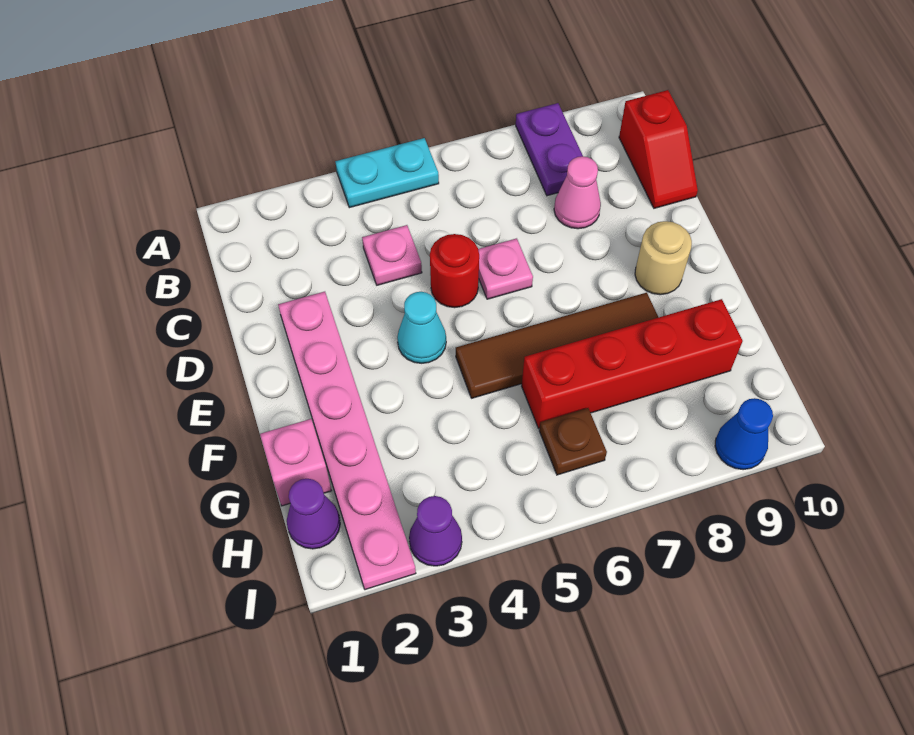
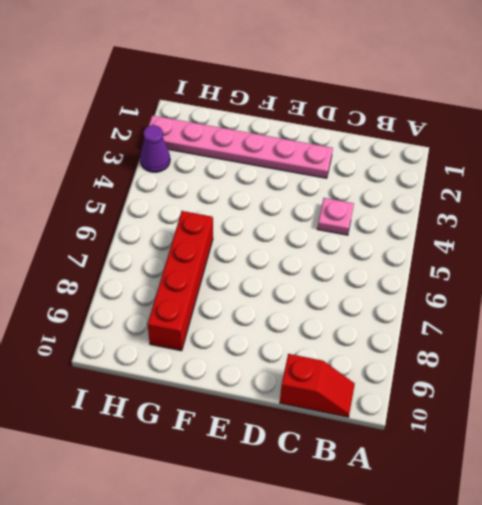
red slope B10:C10 level 1 top C -> red slope B10:C10 level 1 top B
none -> cyan plate A4:A5 level 1
none -> purple plate A8:B8 level 1
none -> pink cone C8 level 1

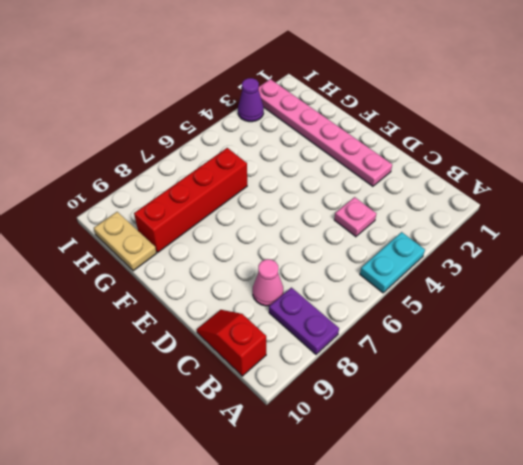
tan plate G10:H10 level 1 -> none
none -> red round brick D5 level 1
none -> pink plate D6 level 1
none -> cyan cone E4 level 1

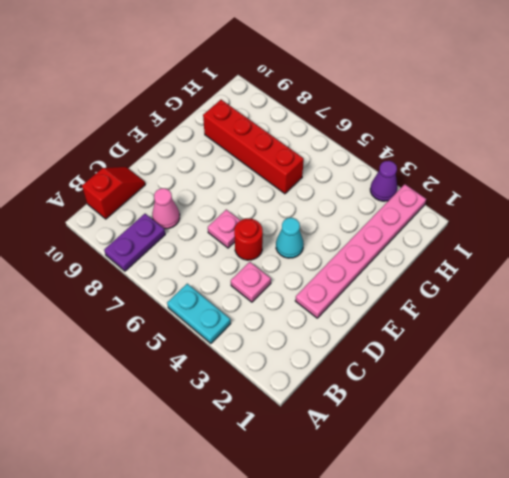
none -> tan round brick E9 level 1
none -> brown tile F5:F8 level 1
none -> pink brick G1 level 1

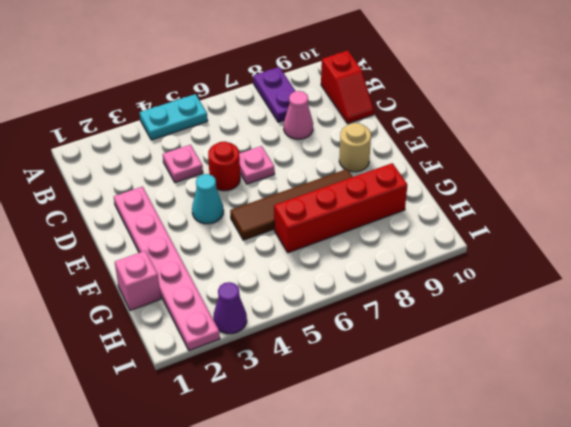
none -> purple cone H1 level 1
none -> brown plate H6 level 1
none -> blue cone I9 level 1

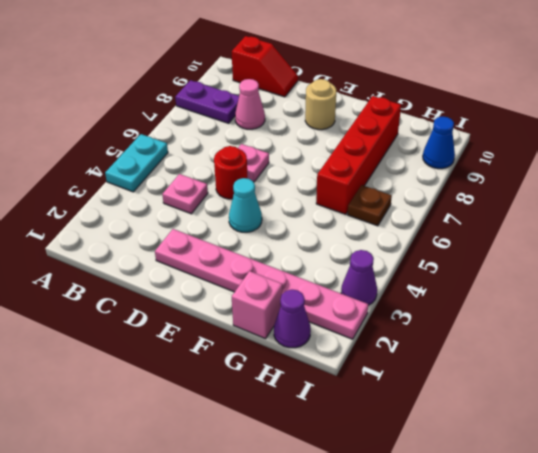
none -> brown tile F5:F8 level 1

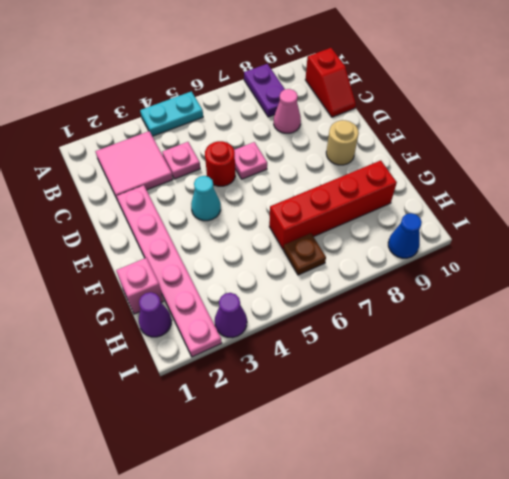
pink tile B2:C3 level 1 -> none
none -> brown tile F5:F8 level 1

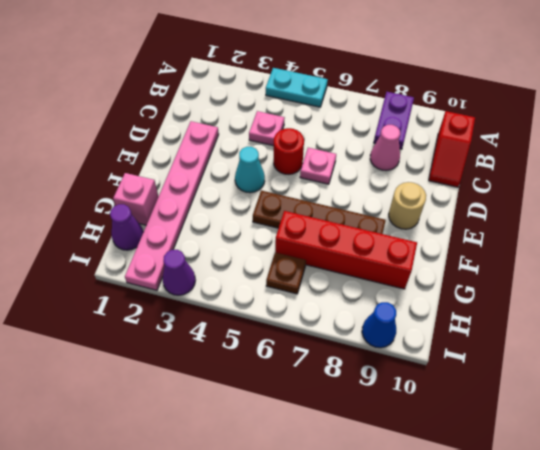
brown plate F5:F8 level 1 -> brown tile F5:F8 level 1

